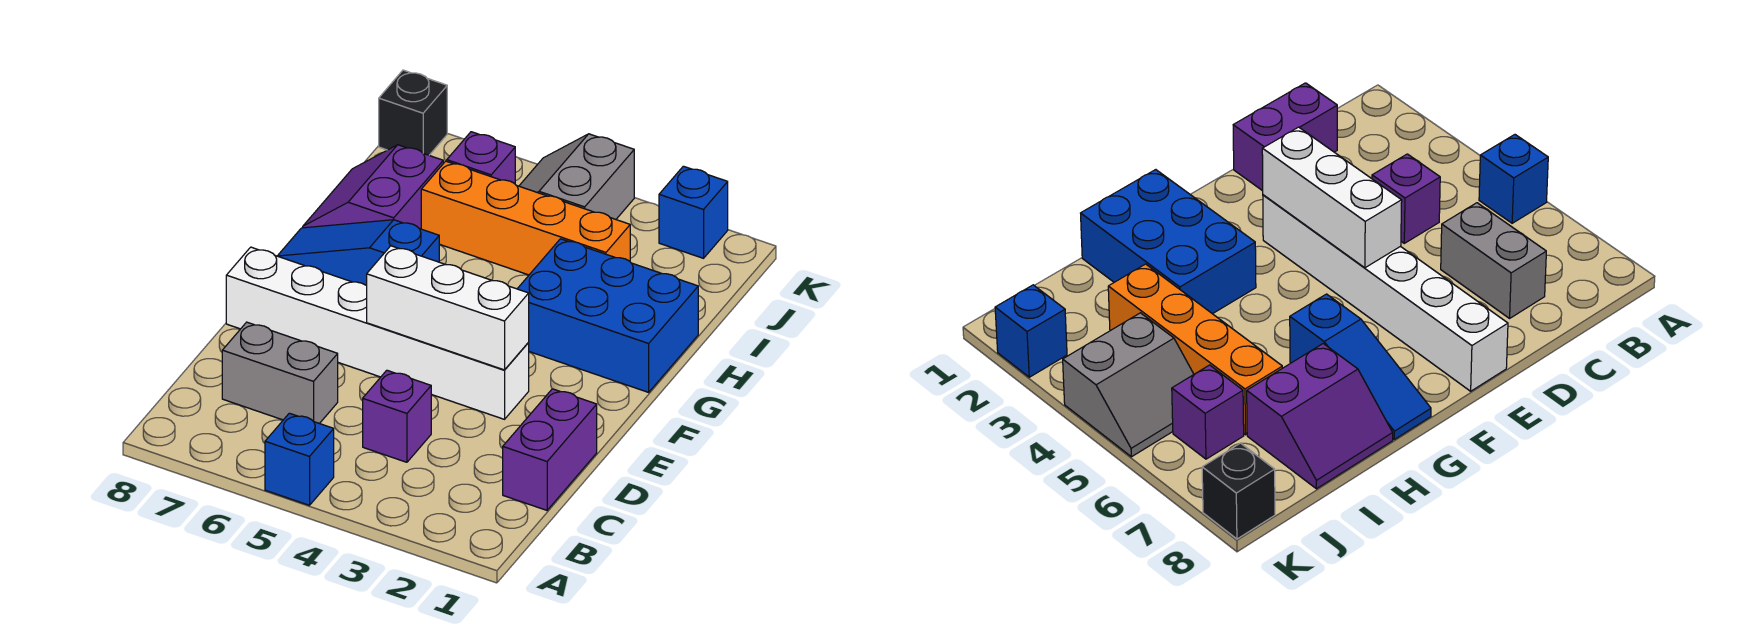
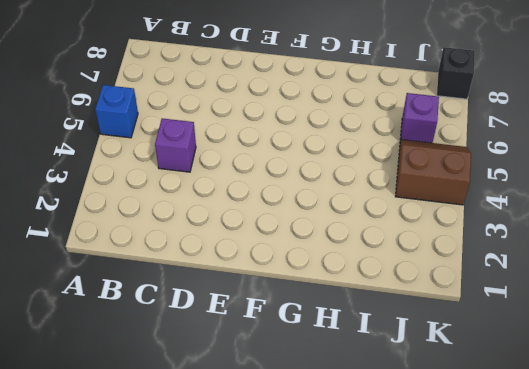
brown slope J4:K5 level 1 top 4 -> grey slope J4:K5 level 1 top 4
none -> purple brick C1:D1 level 1
none -> grey brick C6:C7 level 1
none -> white brick E3:E8 level 1

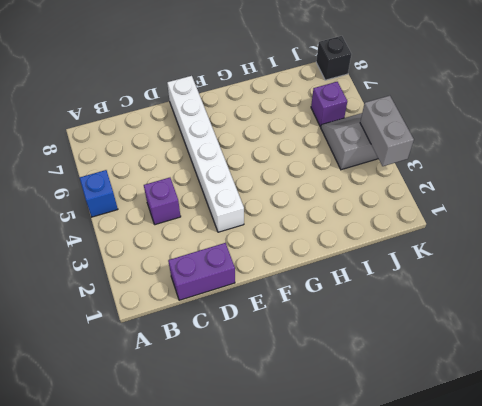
grey brick K3:K4 level 2 -> grey brick C6:C7 level 1
none -> blue brick G1:H3 level 1
none -> blue slope G6:G8 level 1 top 6
none -> purple slope H7:I8 level 1 top 7

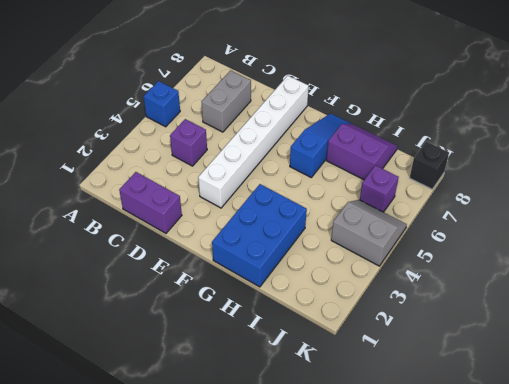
none -> orange brick I3:I6 level 1
none -> blue brick K2 level 1
none -> white brick E3:E5 level 2

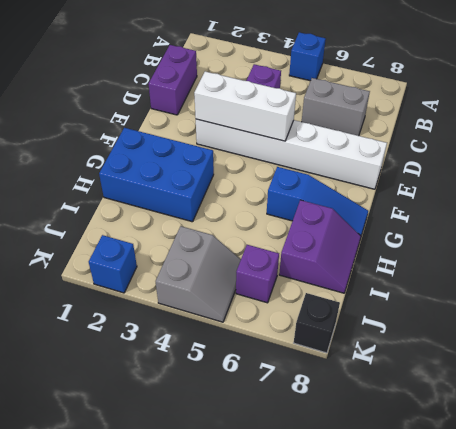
none -> orange brick I3:I6 level 1

